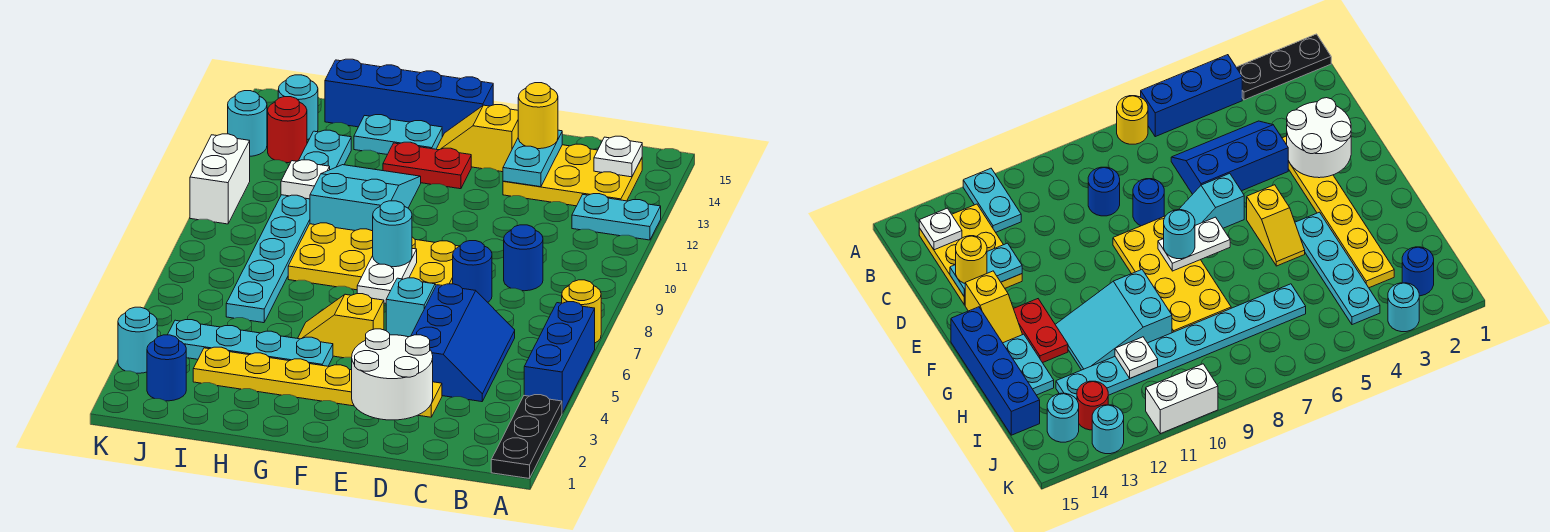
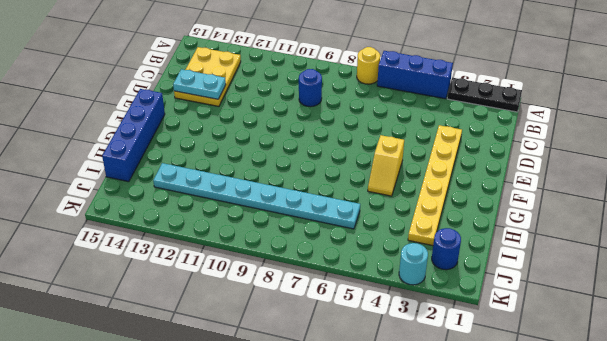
none -> cyan plate A12:B12 level 1
none -> blue slope C4:D6 level 1 top D
none -> blue round brick D8 level 1
none -> cyan slope E6:E7 level 1 top 6

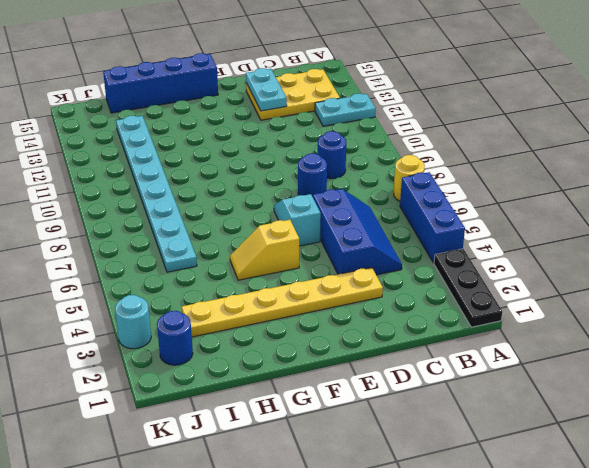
none -> yellow plate E8:H9 level 1
none -> yellow slope E14:F14 level 1 top E
none -> red plate F13:G13 level 1
none -> cyan plate G4:J4 level 1

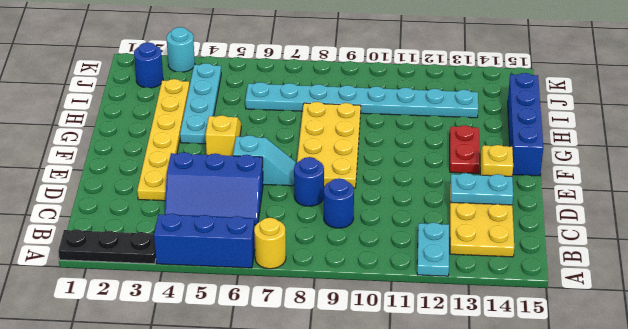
none -> cyan slope G10:H12 level 1 top 10
none -> cyan plate G14:H14 level 1
none -> red round brick J13 level 1
none -> cyan round brick J14 level 1

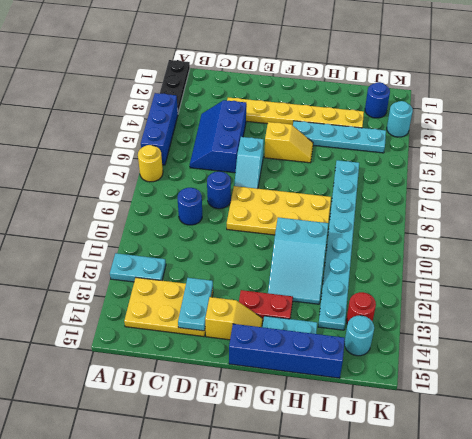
none -> white brick K10:K11 level 1
none -> cyan round brick K13 level 1
none -> white plate B14 level 2
none -> white round brick D2:E3 level 2

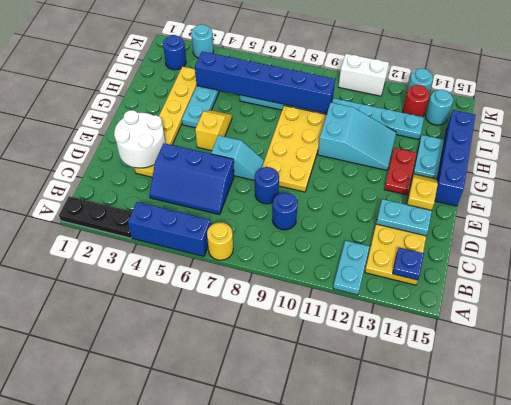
blue plate B14 level 2 -> white plate B14 level 2
blue brick I4:I9 level 2 -> none
none -> white plate F7:F8 level 2
none -> white plate I11 level 2
none -> yellow round brick D14 level 3
none -> cyan round brick F8 level 3

